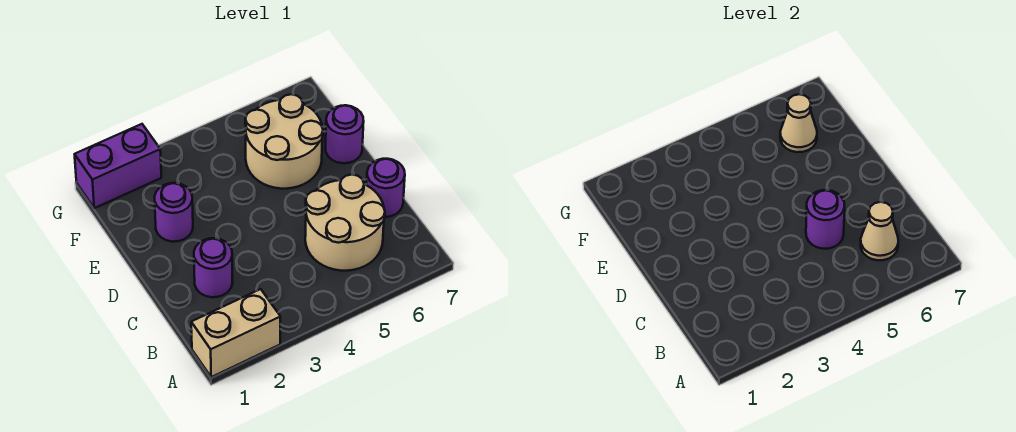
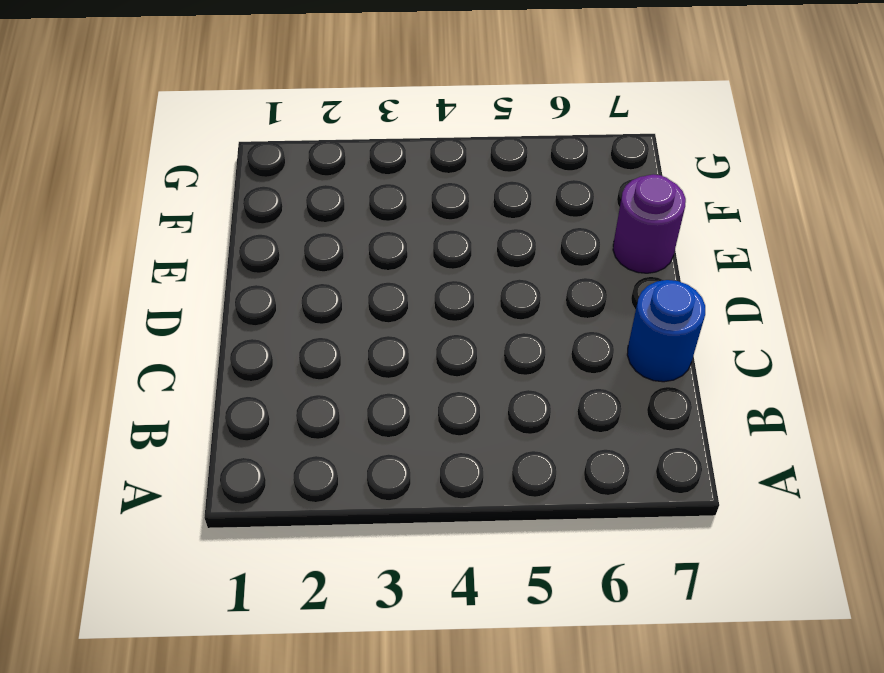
blue round brick C7 level 1 -> purple round brick C7 level 1
none -> tan brick A1:A2 level 1
none -> tan round brick B5:C6 level 1

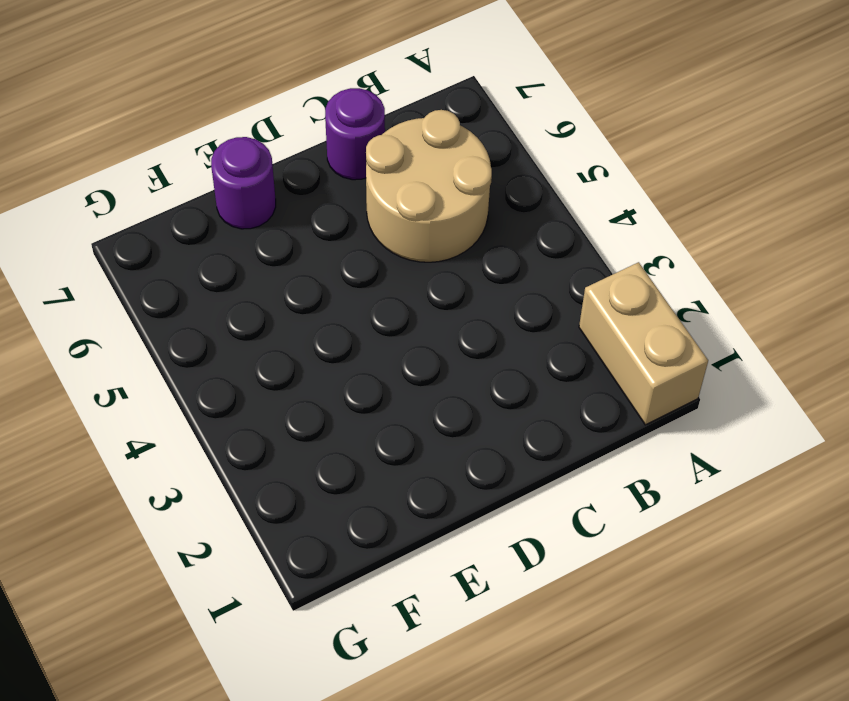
none -> purple round brick C2 level 1
none -> purple round brick E2 level 1

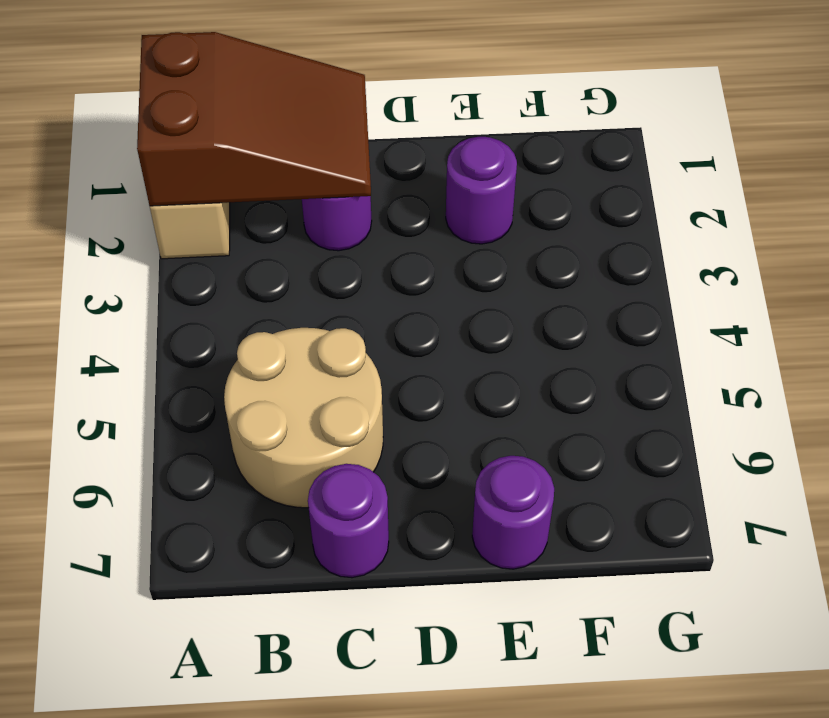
brown slope A1:C2 level 2 top A -> none
none -> tan round brick E5:F6 level 1
none -> purple brick G1:G2 level 1

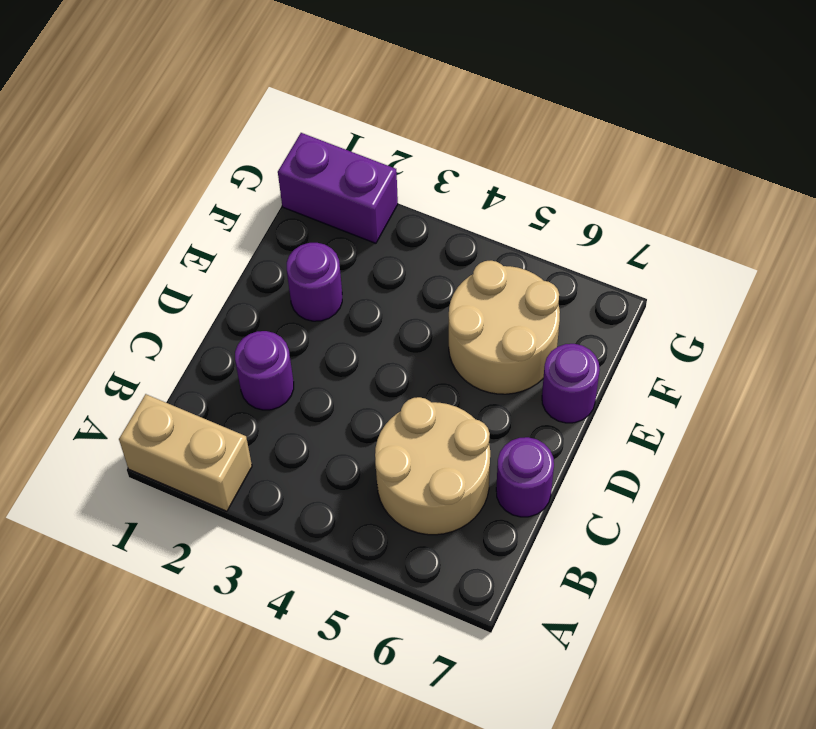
none -> tan cone B6 level 2
none -> purple round brick C5 level 2

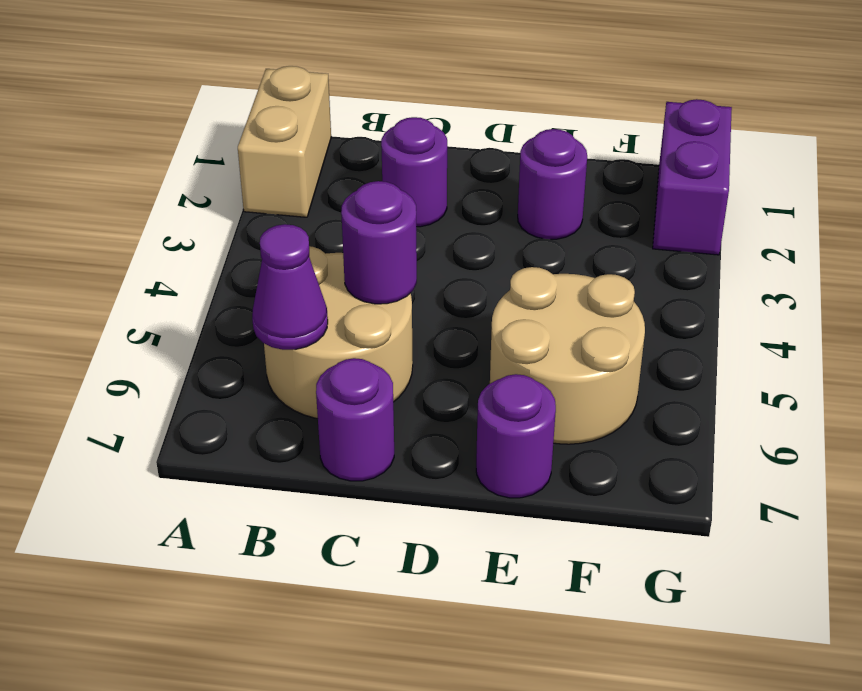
purple cone B6 level 2 -> tan cone B6 level 2
none -> tan cone F6 level 2

